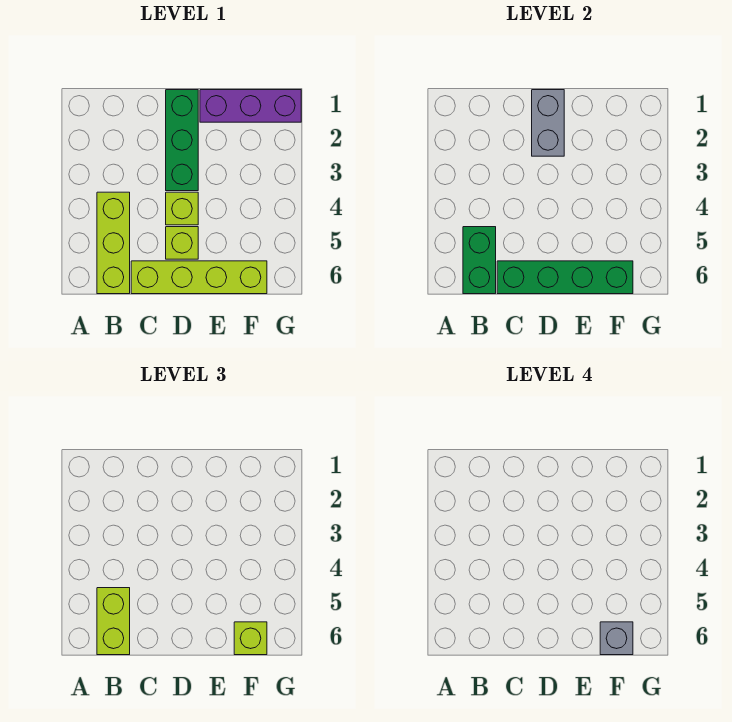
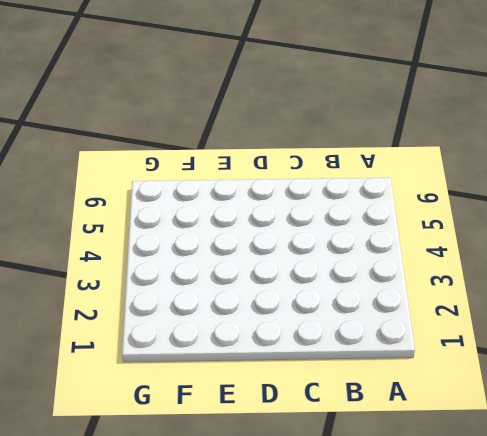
none -> lime brick B4:B6 level 1
none -> lime brick C6:F6 level 1
none -> green brick D1:D3 level 1

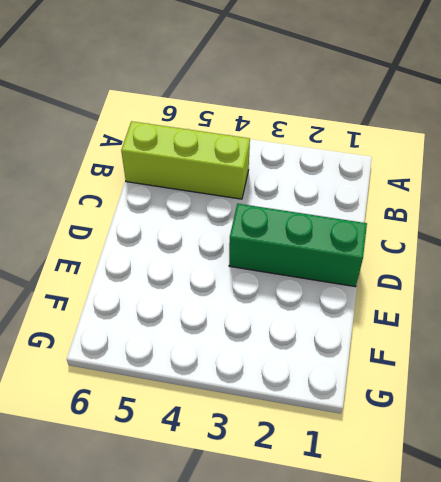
none -> lime brick C6:F6 level 1
none -> lime brick D4 level 1
none -> lime brick D5 level 1

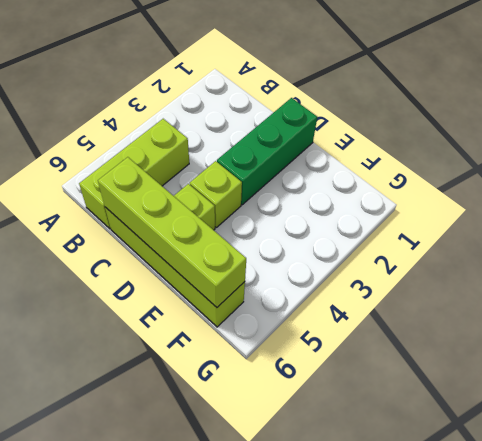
lime brick C6:F6 level 2 -> green brick C6:F6 level 2
none -> purple brick E1:G1 level 1
none -> green brick B5:B6 level 2
none -> grey brick D1:D2 level 2

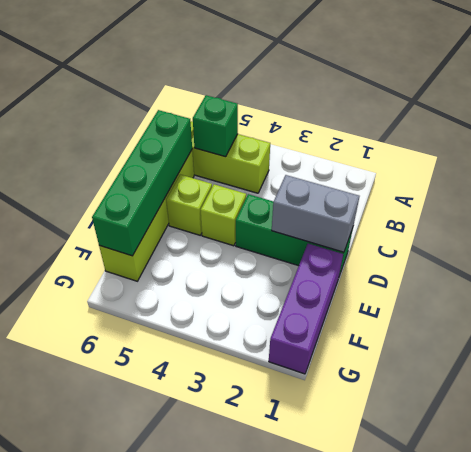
green brick B5 level 2 -> green brick B5:B6 level 2
none -> lime brick B5:B6 level 3
none -> lime brick F6 level 3
none -> grey brick F6 level 4

